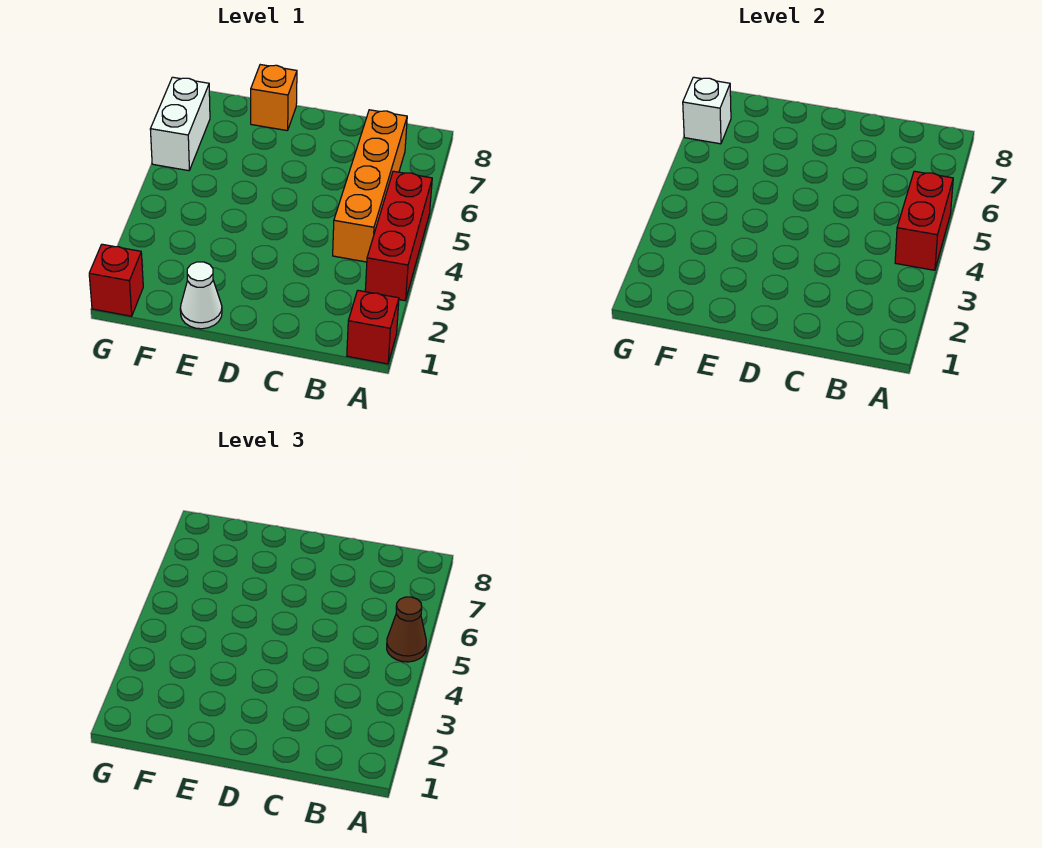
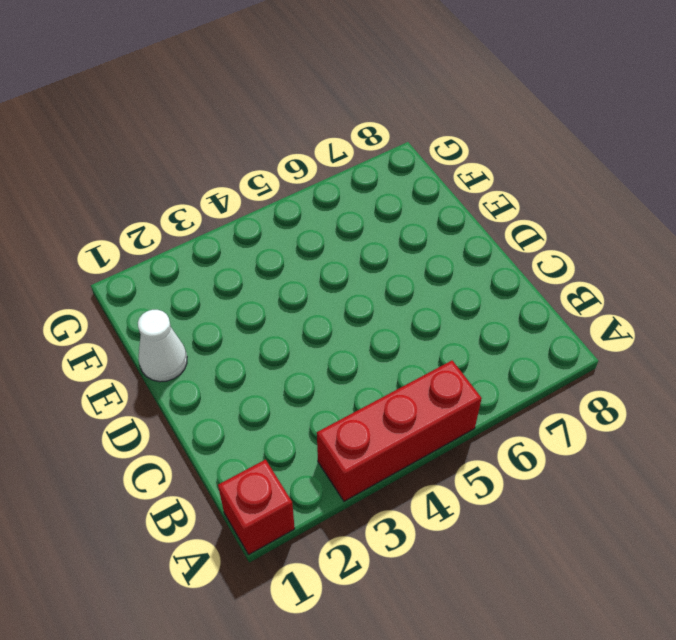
none -> orange brick B4:B7 level 1
none -> orange brick E8 level 1

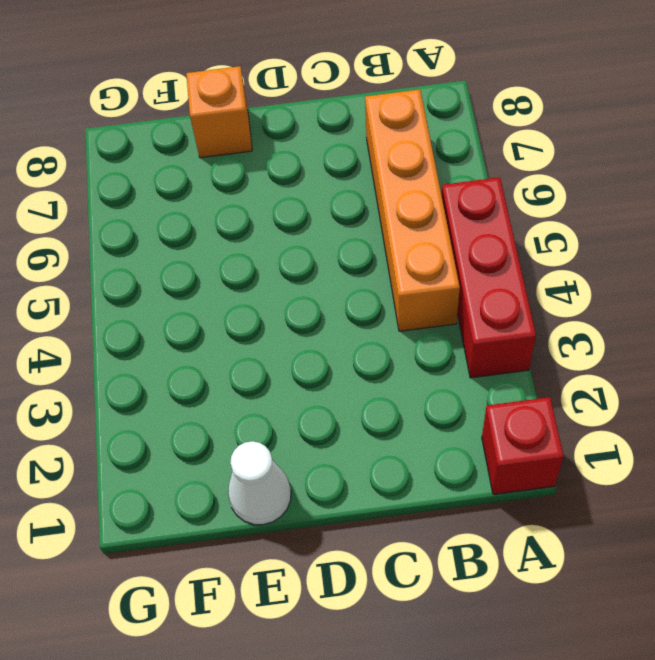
none -> red brick G1 level 1
none -> white brick G6:G7 level 1

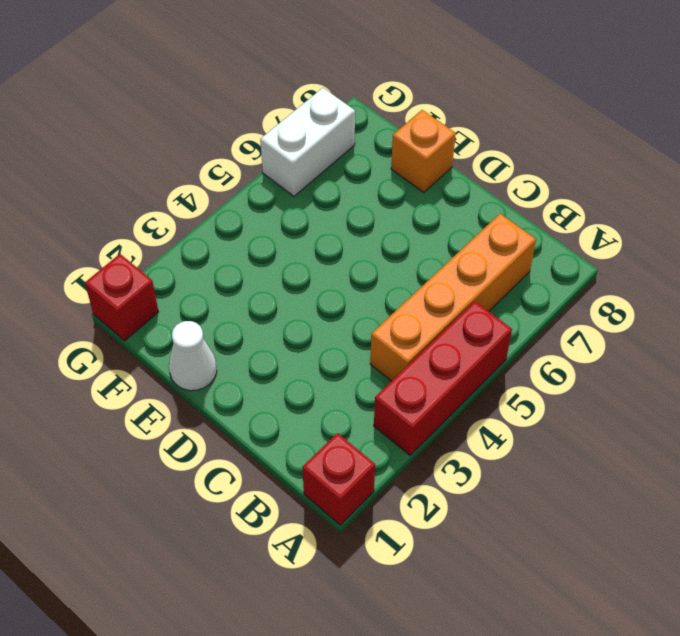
none -> red brick A4:A5 level 2
none -> white brick G7 level 2

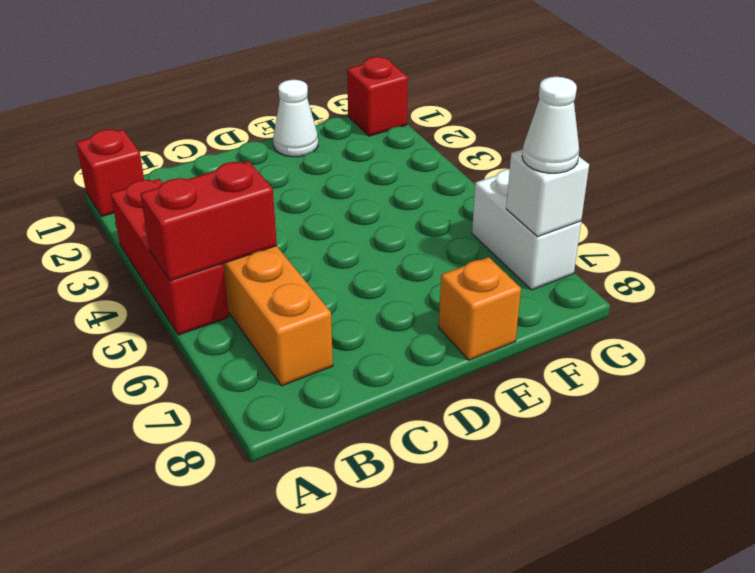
red brick A5:B5 level 2 -> red brick A4:A5 level 2
white cone G7 level 3 -> none
none -> brown cone A5 level 3

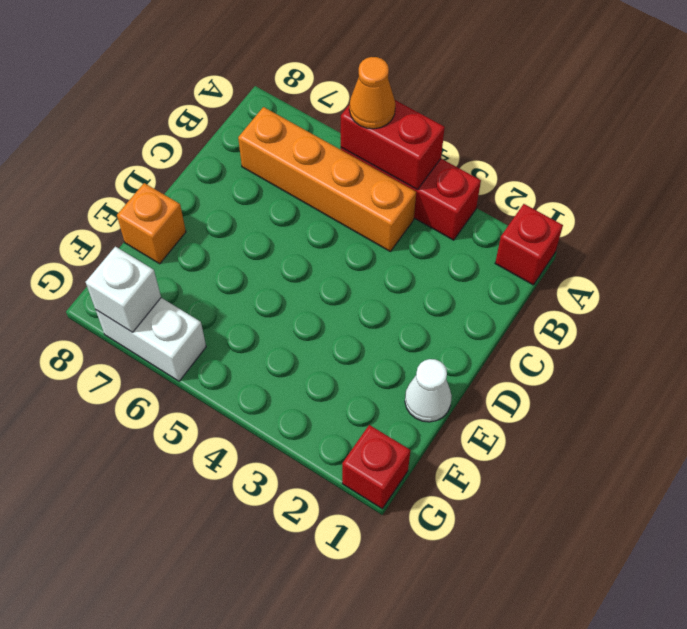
orange cone A5 level 3 -> brown cone A5 level 3

